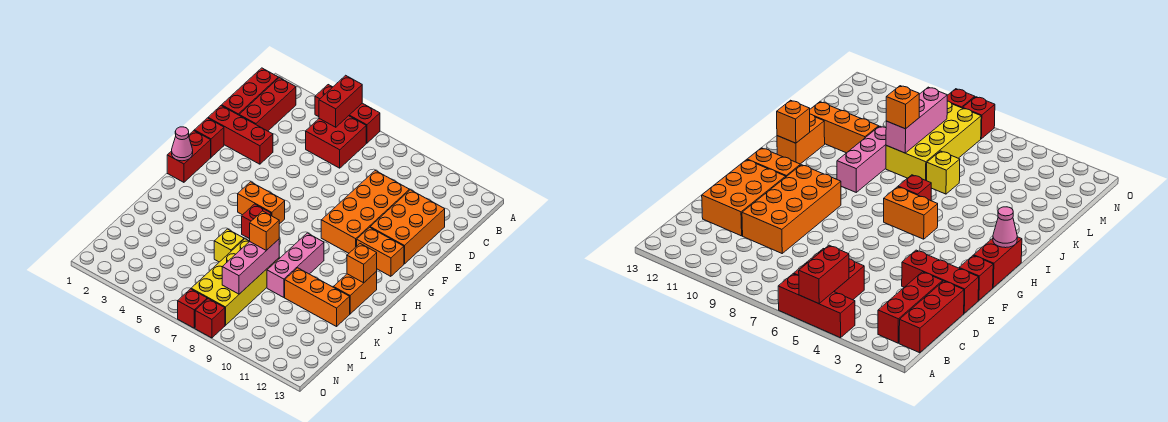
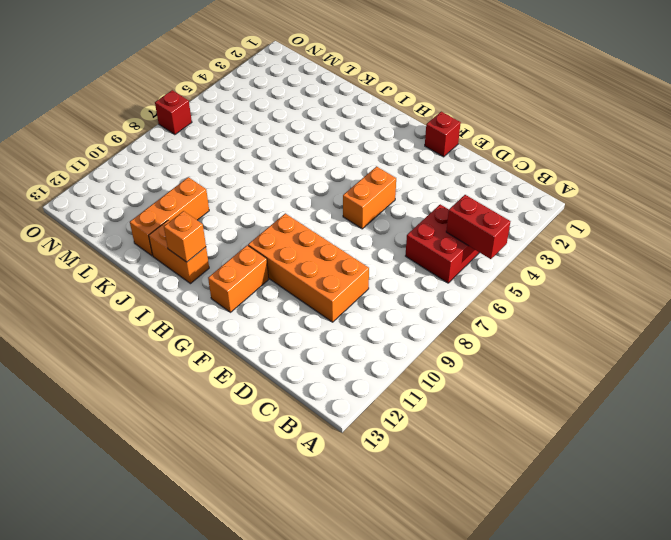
orange brick F5:F6 level 1 -> orange brick H5:H6 level 1
none -> red brick A4:A6 level 1
none -> red brick B1:D1 level 1
none -> red brick B2:D2 level 1

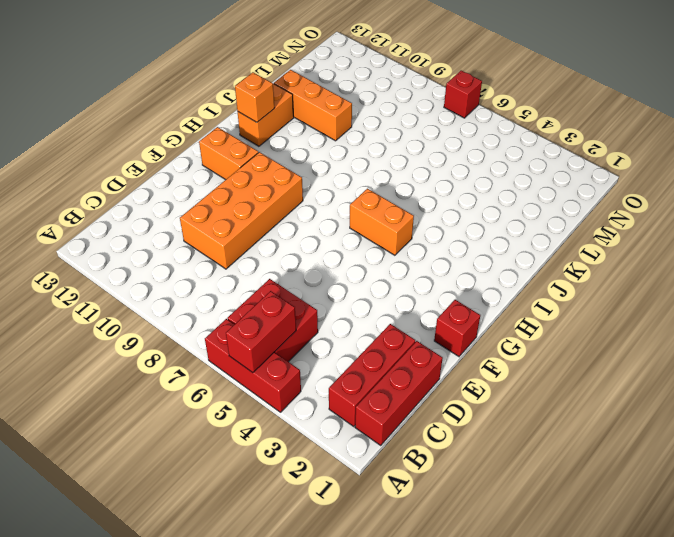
none -> orange brick D11:F12 level 1
none -> red brick E1:E3 level 1
none -> red brick G1:H1 level 1

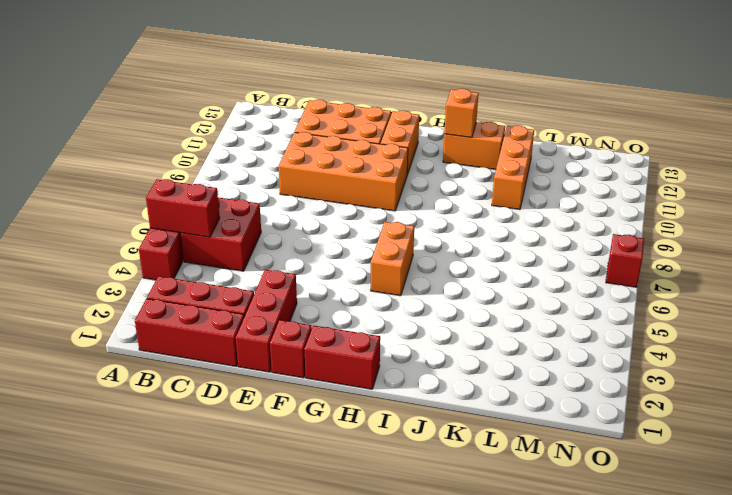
none -> red brick I6 level 1
none -> pink brick I9:K9 level 1
none -> yellow brick K6 level 1

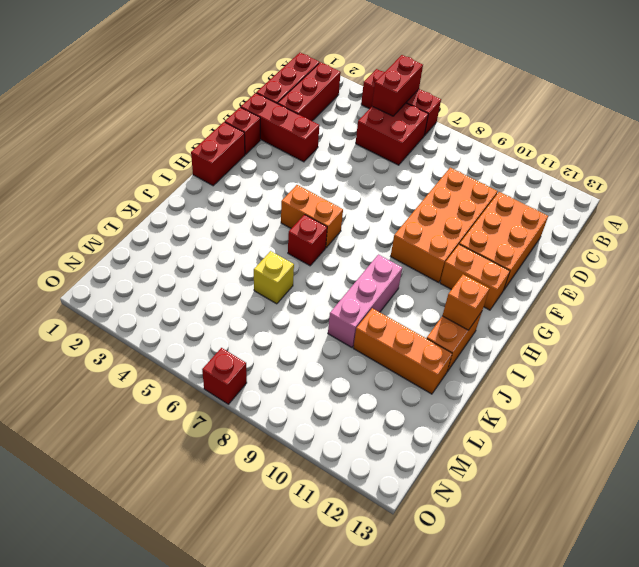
none -> yellow brick K7:N8 level 1
none -> red brick O8 level 1
none -> pink cone H1 level 2

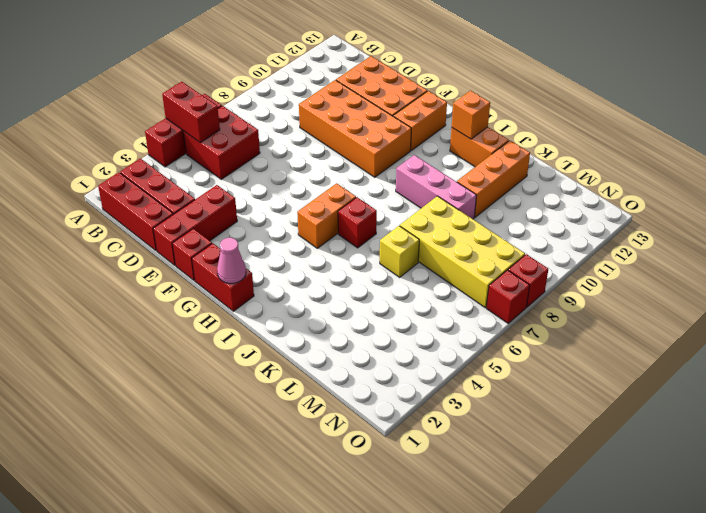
none -> pink brick K8:M8 level 2
none -> orange brick K8 level 3

